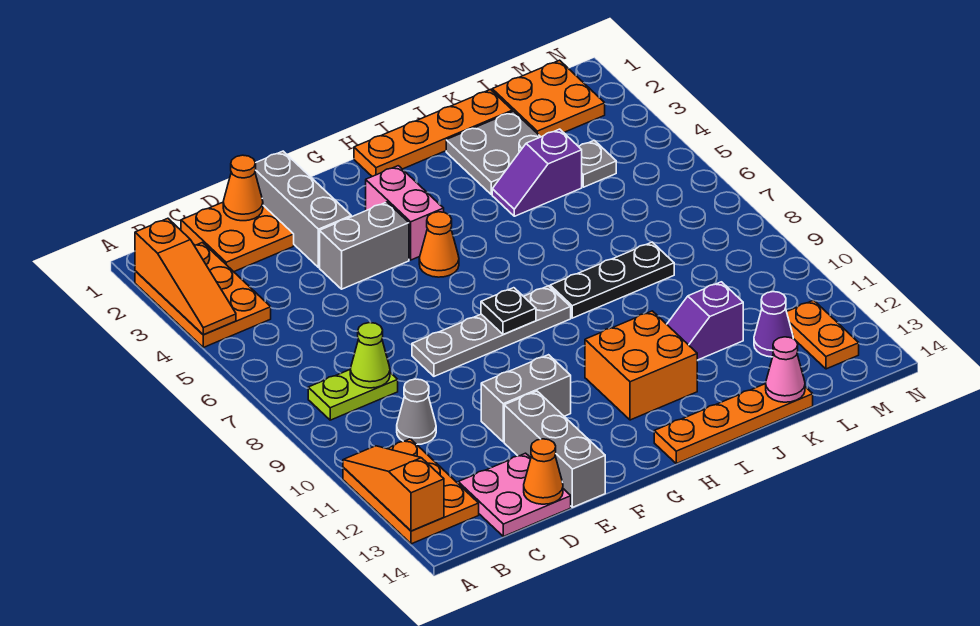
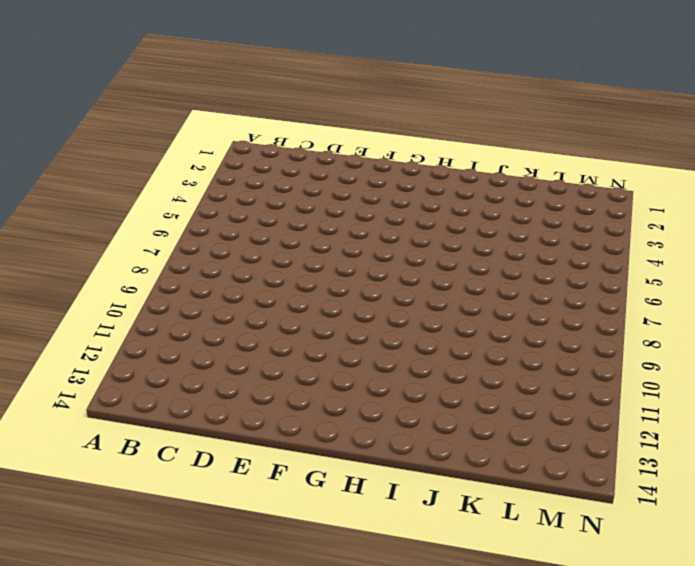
none -> orange plate A2:B4 level 1
none -> orange plate A11:B13 level 1
none -> lime plate B8:C8 level 1
none -> orange plate C1:D2 level 1

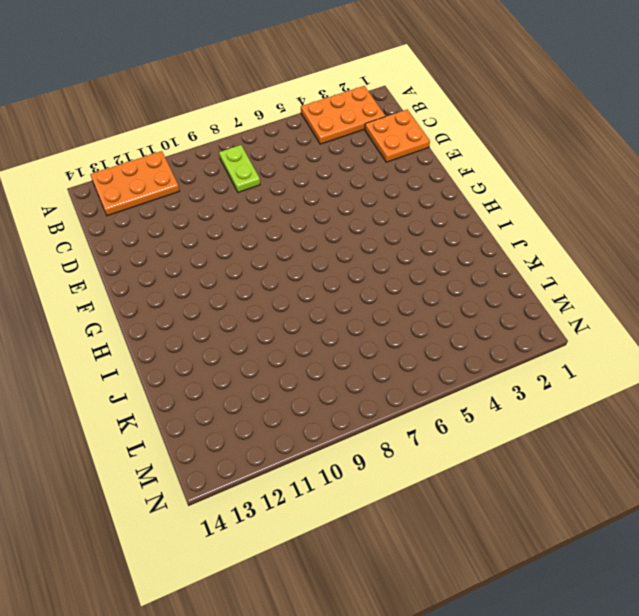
none -> grey cone C10 level 1
none -> pink plate C13:D14 level 1
none -> grey brick E1:E3 level 1
none -> grey brick E4:F4 level 1

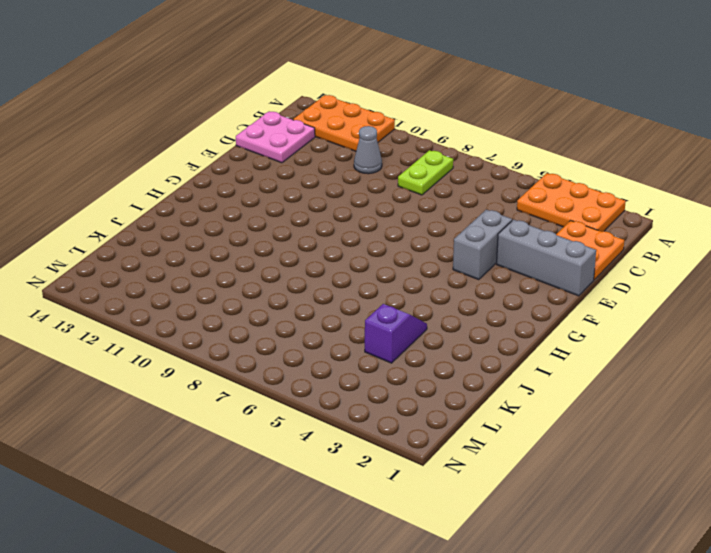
none -> grey plate E8:H8 level 1
none -> grey brick E11:F11 level 1
none -> grey brick E12:E14 level 1
none -> pink brick G3:G4 level 1

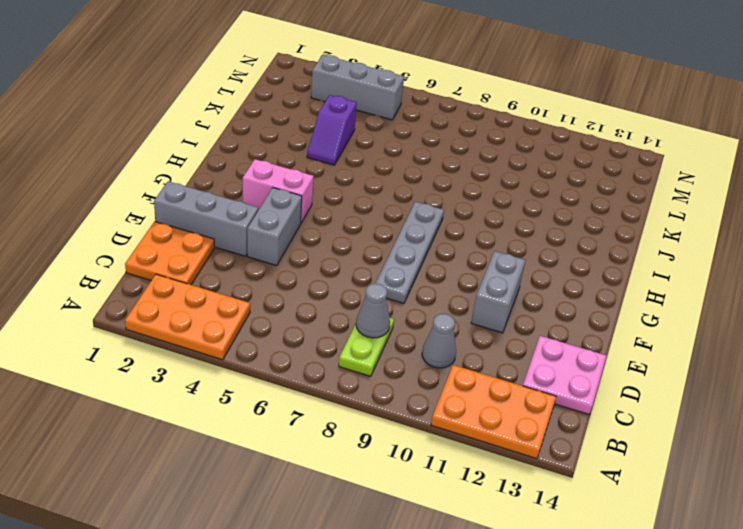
grey cone C8 level 2 -> lime cone C8 level 2
grey brick M3:M5 level 1 -> grey brick E12:E14 level 1
none -> orange cone G5 level 1
none -> orange plate H1:K1 level 1
none -> orange brick H11:I12 level 1
none -> orange plate H14:K14 level 1

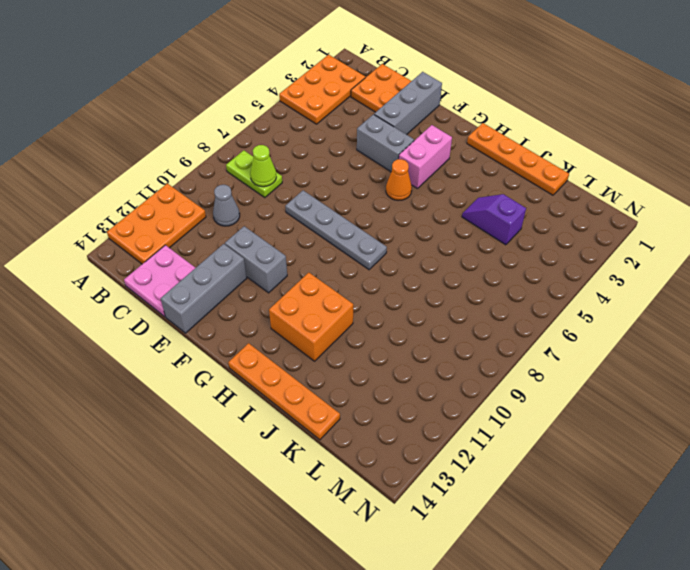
none -> black plate I8:K8 level 1
none -> grey plate J2:K3 level 1
none -> purple slope J11:K11 level 1 top K
none -> orange plate L1:M2 level 1

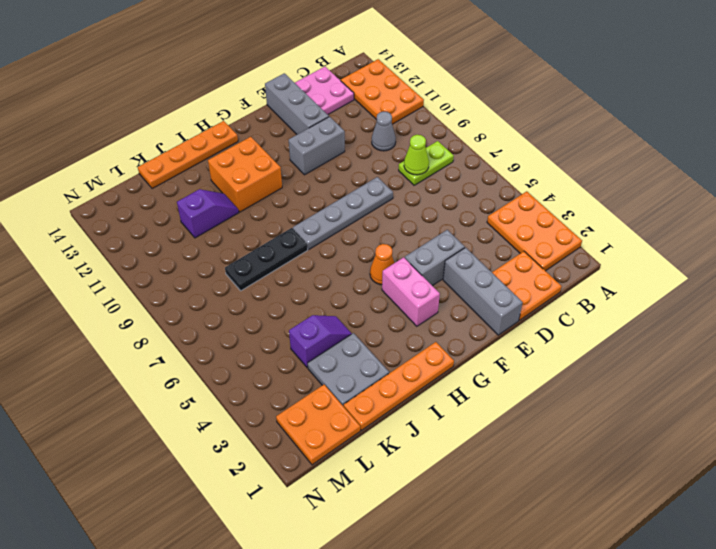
none -> grey plate L4 level 1
none -> purple cone L12 level 1
none -> orange plate M12:M13 level 1
none -> orange slope A2:A4 level 2 top 2

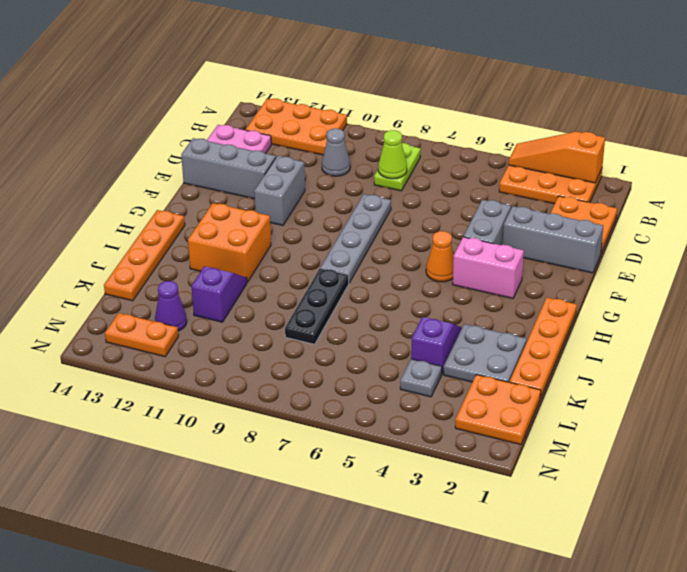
none -> orange slope A11:A13 level 2 top 13
none -> orange cone D1 level 2
none -> orange cone D14 level 2
none -> black plate G8 level 2

